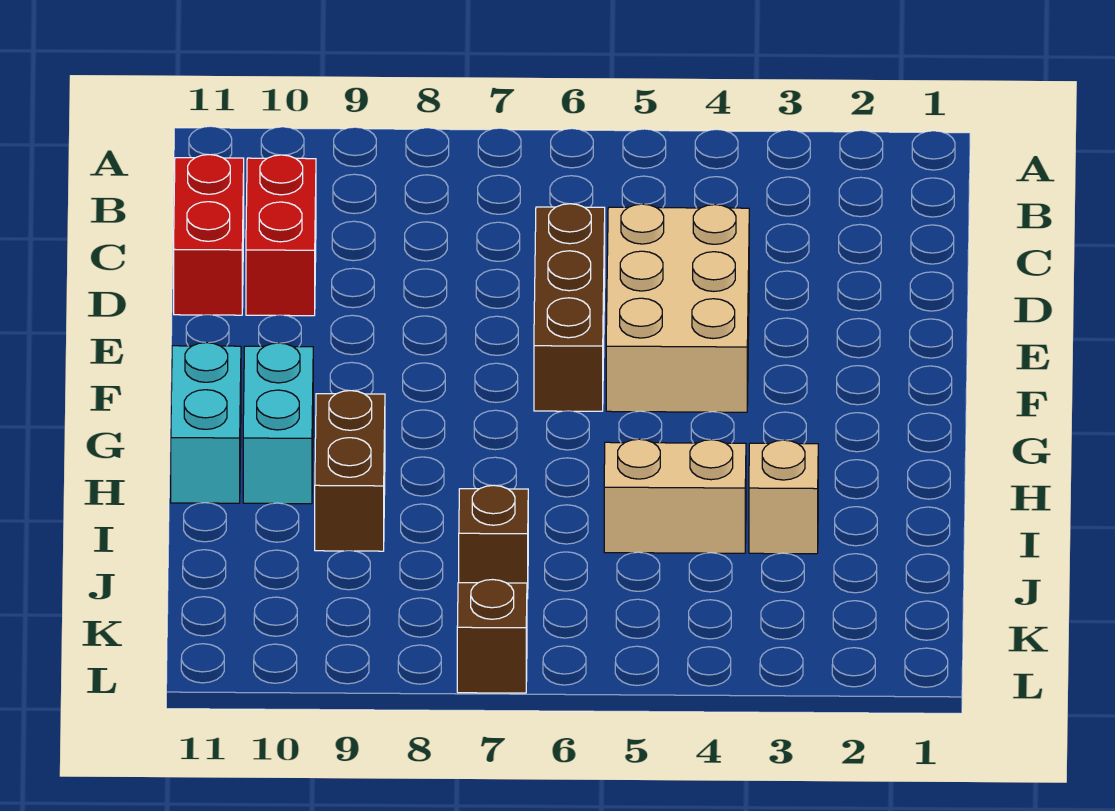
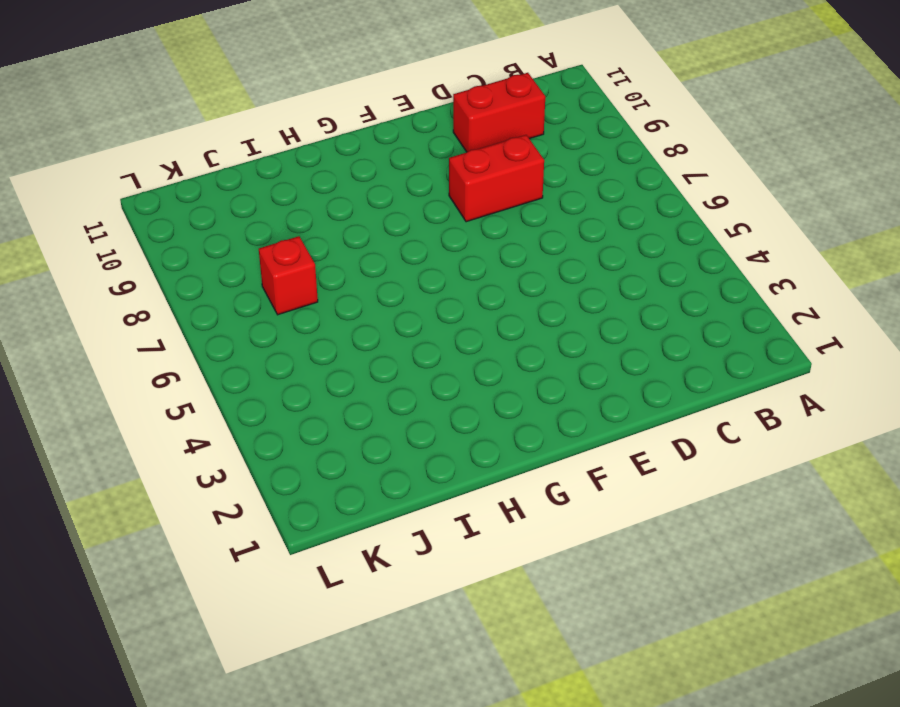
red brick D8:E8 level 1 -> red brick C11:D11 level 1
red brick J7 level 1 -> brown brick J7 level 1
none -> tan brick D4:F5 level 1
none -> brown brick D6:F6 level 1

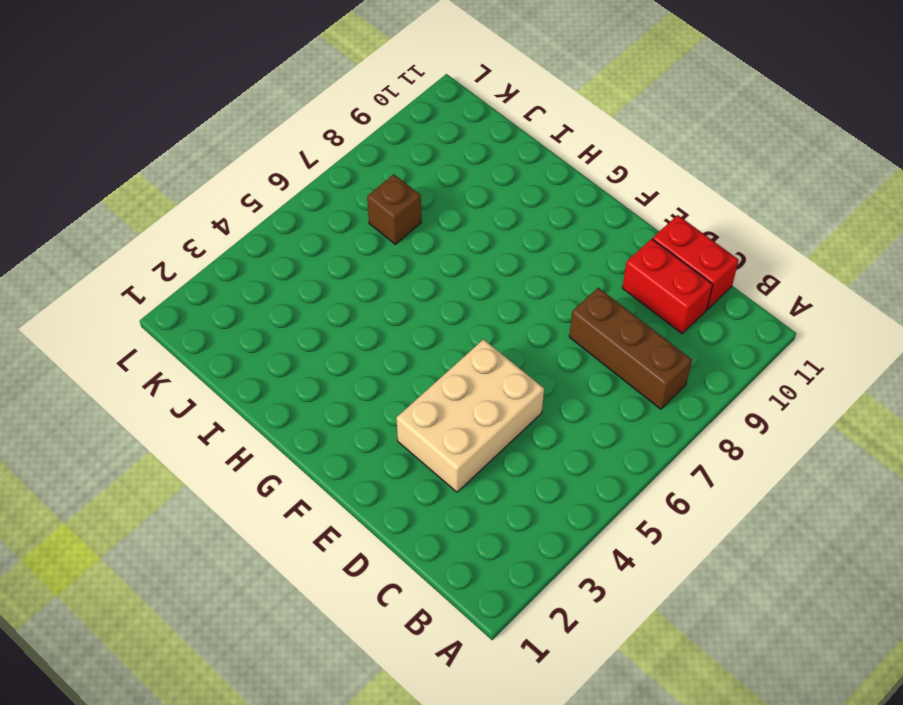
brown brick B8:D8 level 1 -> brown brick D6:F6 level 1
tan brick D3:E5 level 1 -> tan brick D4:F5 level 1
none -> cyan brick G10:H10 level 1
none -> cyan brick G11:H11 level 1

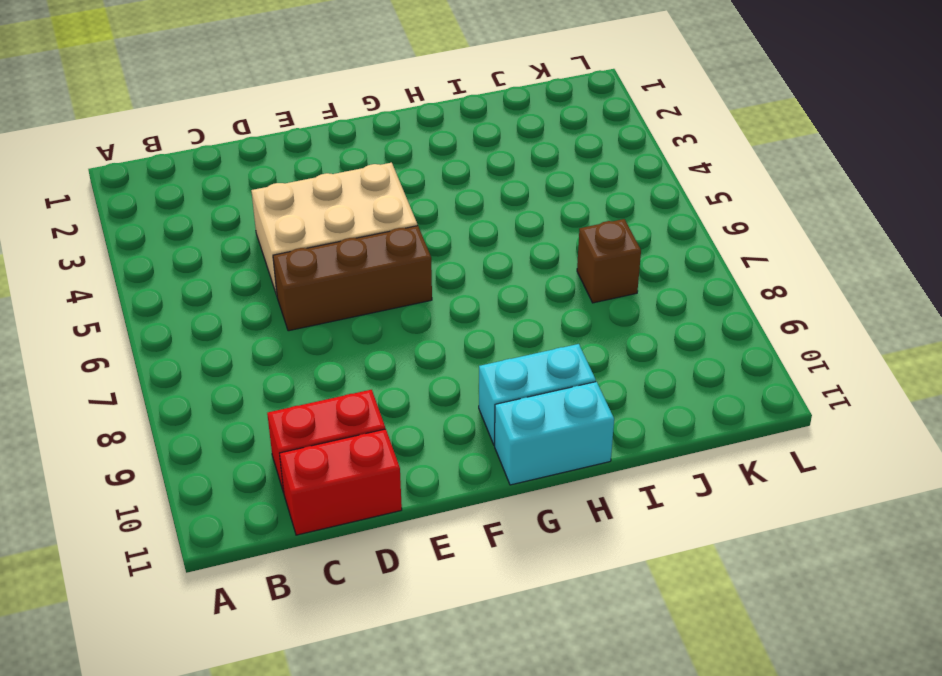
none -> brown brick H9:I9 level 1
none -> tan brick I3 level 1

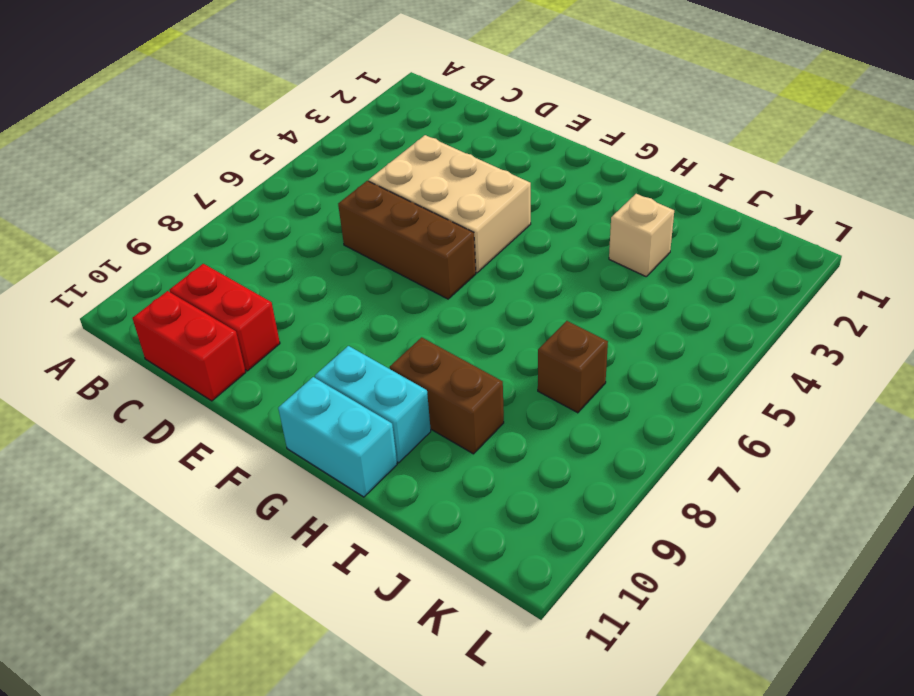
none -> tan brick I4:I5 level 1
none -> brown brick L7 level 1

